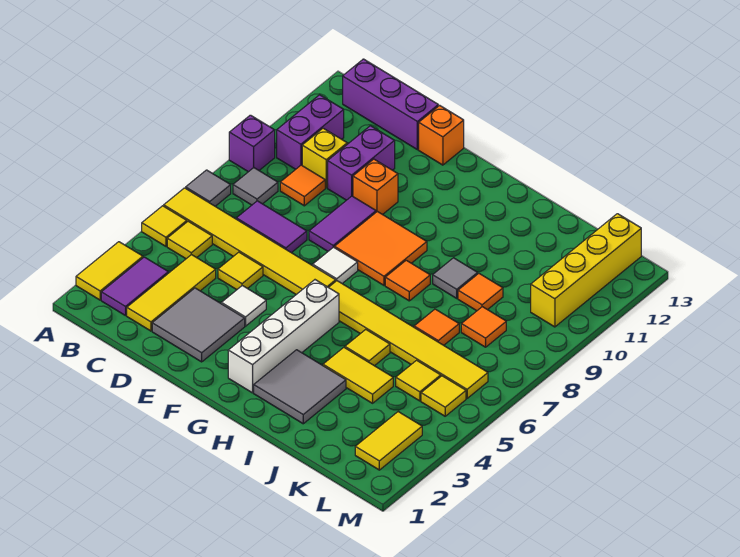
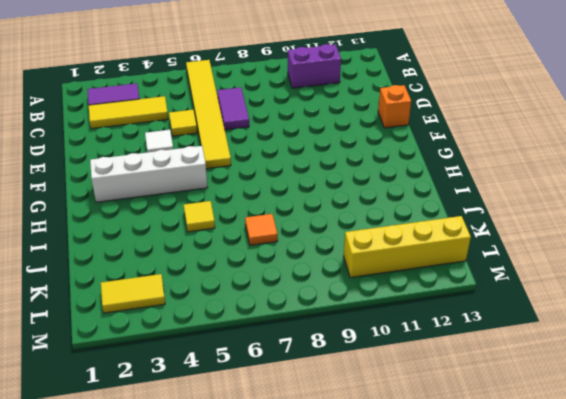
none -> yellow tile A2:A3 level 1
none -> yellow tile A5 level 1
none -> grey tile A7 level 1
none -> purple brick A9 level 1

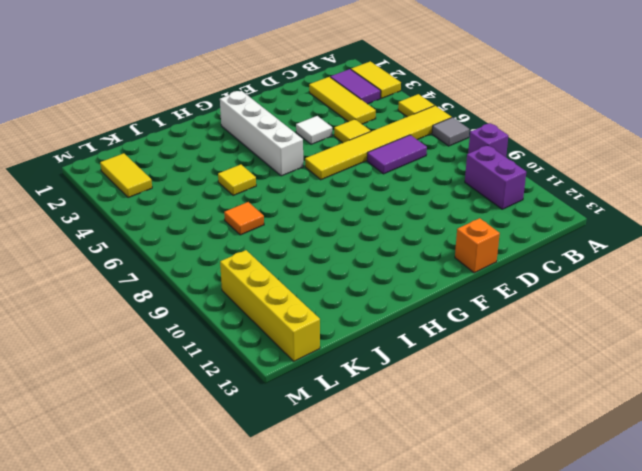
none -> yellow tile B5 level 1
none -> grey tile B8 level 1
none -> purple brick B13:D13 level 1
none -> orange tile C9 level 1

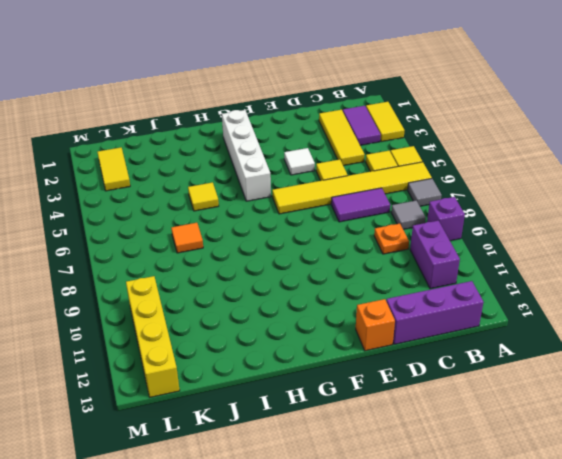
orange plate C9 level 1 -> orange tile C9 level 1
none -> yellow brick C10 level 1
none -> grey tile D2:E3 level 1
none -> purple brick D10:D11 level 1
none -> purple tile E8:E9 level 1

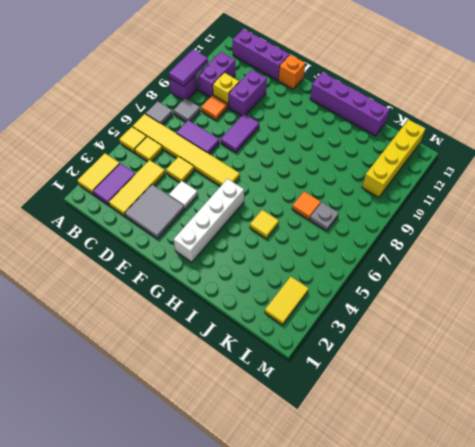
purple tile A9:A10 level 2 -> none
purple brick G13:J13 level 1 -> none
grey plate K7 level 1 -> none
none -> orange brick E10 level 1
none -> white tile F7 level 1
none -> orange tile F8:G9 level 1
none -> yellow tile G6:L6 level 1

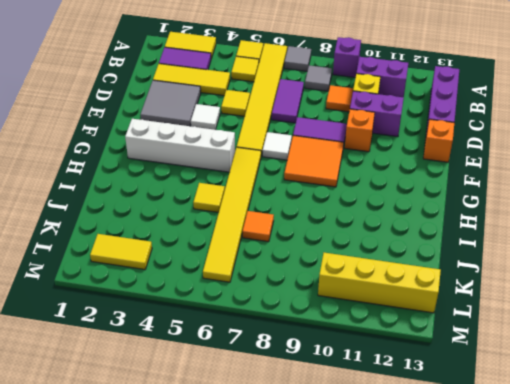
none -> grey tile H2:I3 level 1
none -> orange tile H8 level 1
none -> yellow tile I4:J4 level 1
none -> grey tile I9 level 1

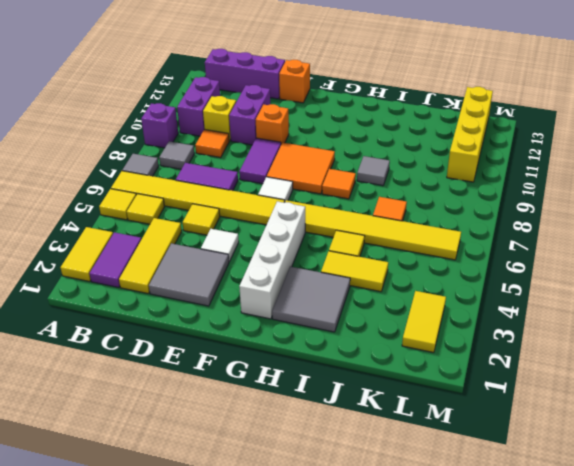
none -> orange tile J9 level 1
none -> yellow tile K5 level 1
none -> orange tile K8 level 1
none -> yellow tile L5 level 1

